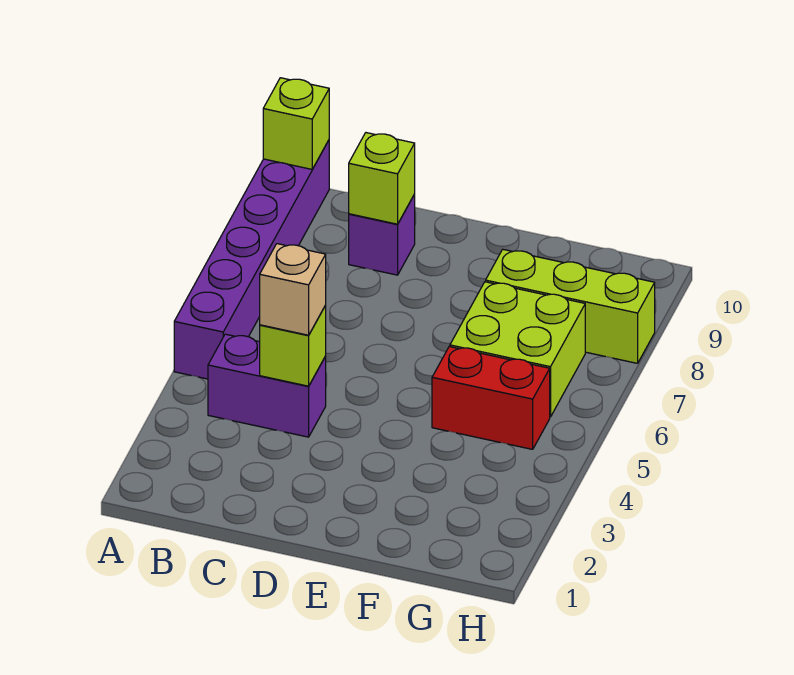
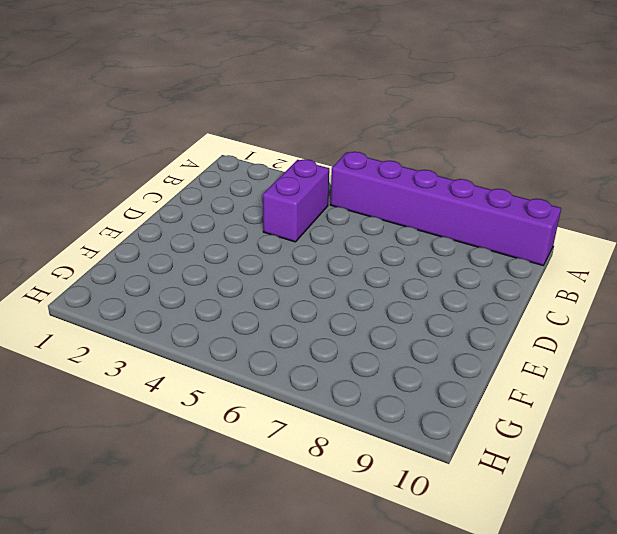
none -> purple brick C9 level 1
none -> red brick F5:G5 level 1

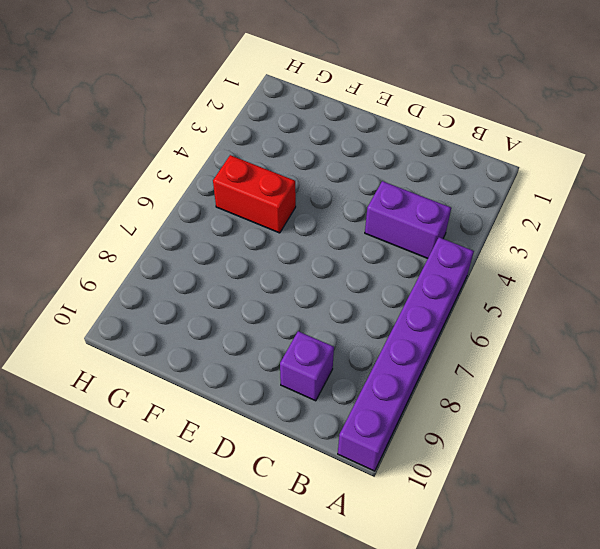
none -> lime brick F6:G7 level 1
none -> lime brick F8:H8 level 1

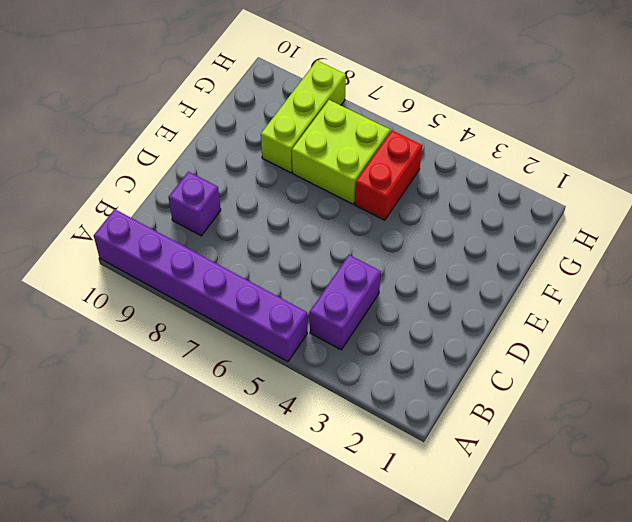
none -> lime brick A10 level 2
none -> lime brick C4 level 2

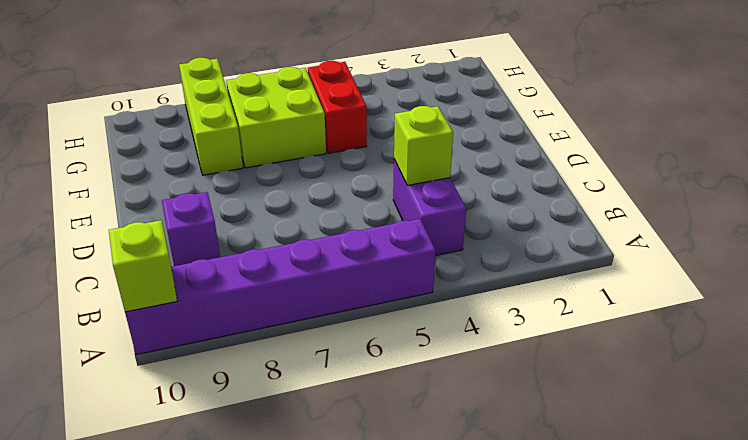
none -> lime brick C9 level 2
none -> tan brick C4 level 3

